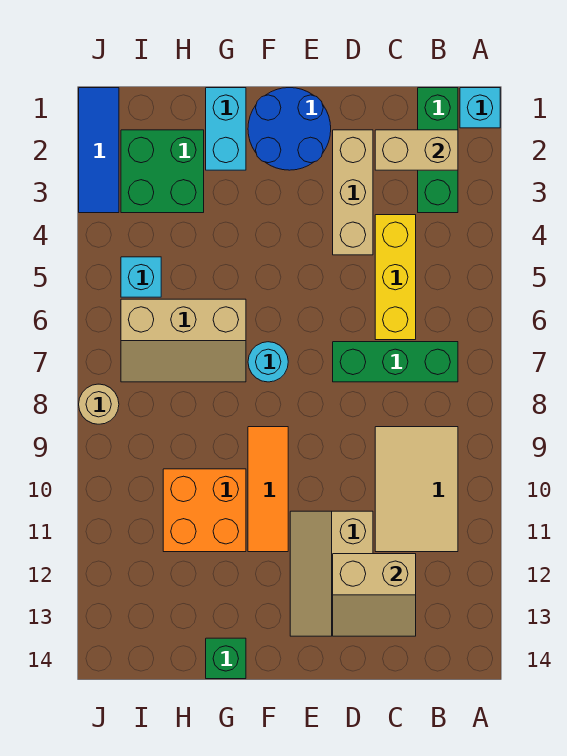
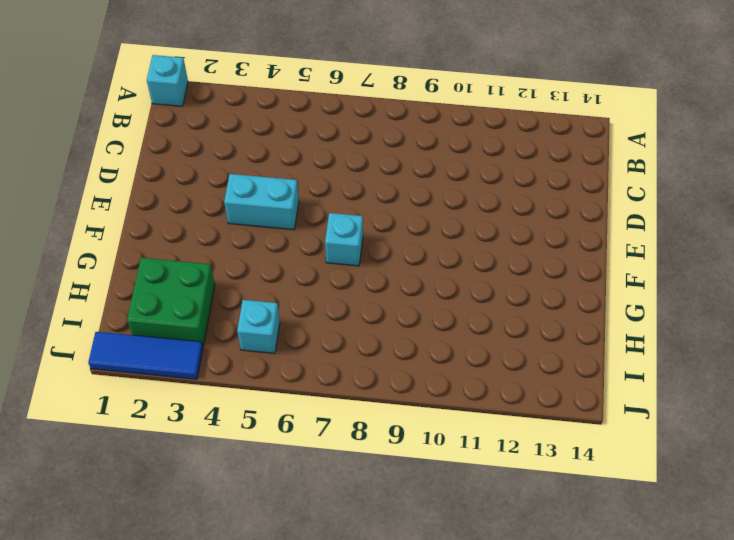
cyan brick E4:E5 level 1 -> cyan brick G1:G2 level 1
cyan brick F7 level 1 -> cyan round brick F7 level 1
none -> green brick B1:B3 level 1
none -> green brick B7:D7 level 1
none -> tan tile B9:C11 level 1

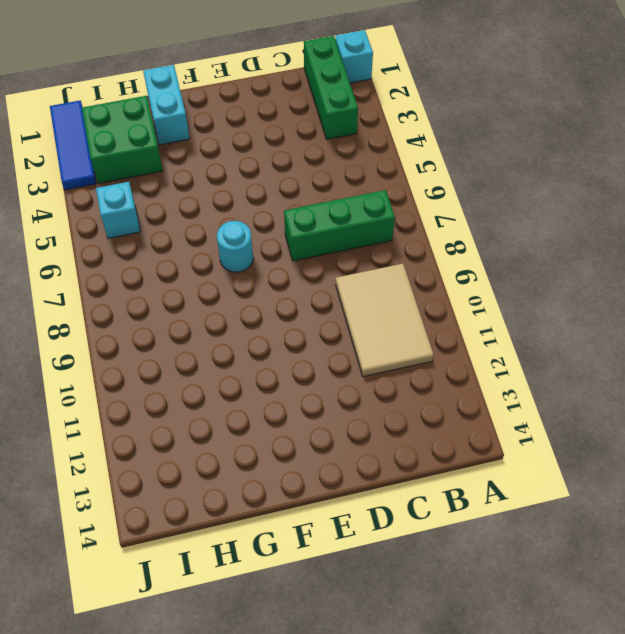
none -> yellow brick C4:C6 level 1
none -> tan brick D2:D4 level 1
none -> tan slope D11:E13 level 1 top D

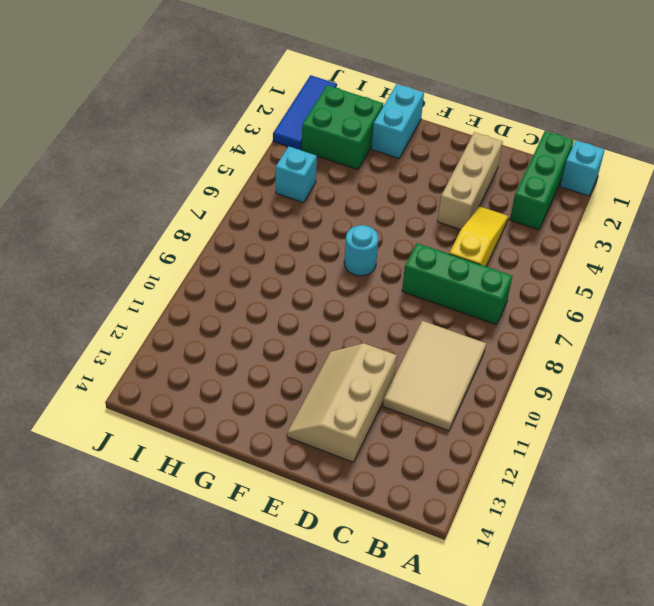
yellow slope C4:C6 level 1 top 6 -> yellow brick C4:C6 level 1
none -> blue round brick E1:F2 level 1
none -> orange tile F9:F11 level 1
none -> tan slope G6:I7 level 1 top 6

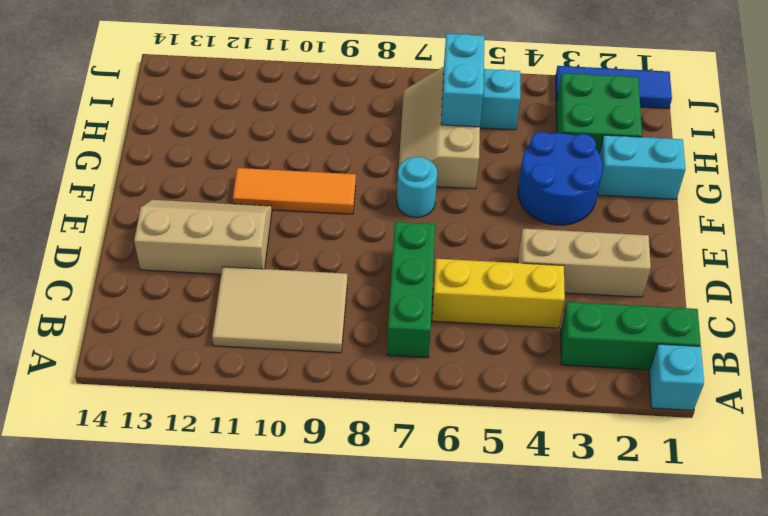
blue round brick F3:G4 level 1 -> blue round brick E1:F2 level 1
cyan brick H6:I6 level 2 -> none
none -> orange brick G10:H11 level 1
none -> green brick G14 level 1
none -> tan round brick J8 level 1

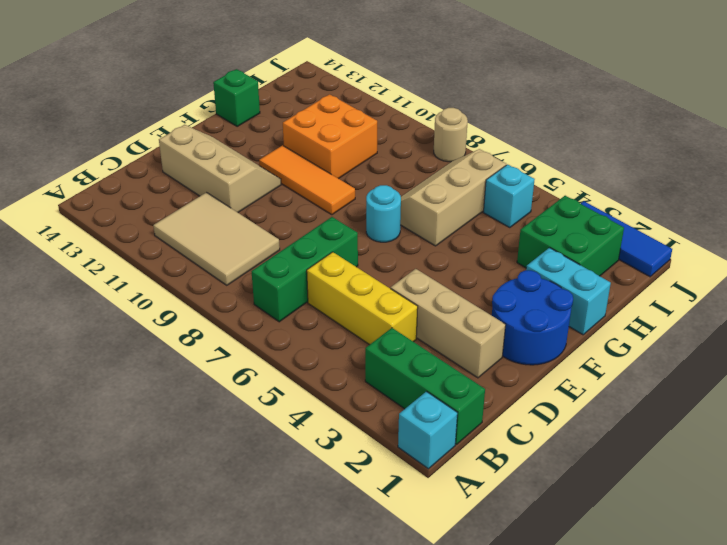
none -> tan brick B2:C2 level 2
none -> tan slope C12:D13 level 2 top 12

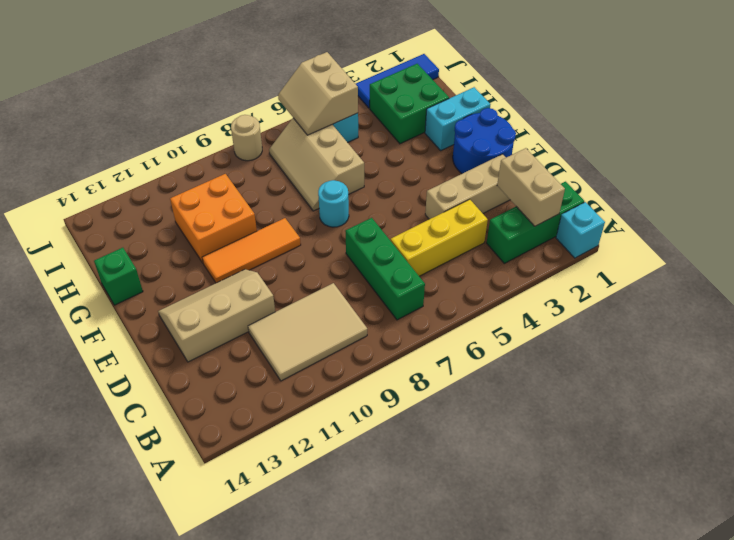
tan slope I5:J6 level 2 top 5 -> tan slope C12:D13 level 2 top 12

